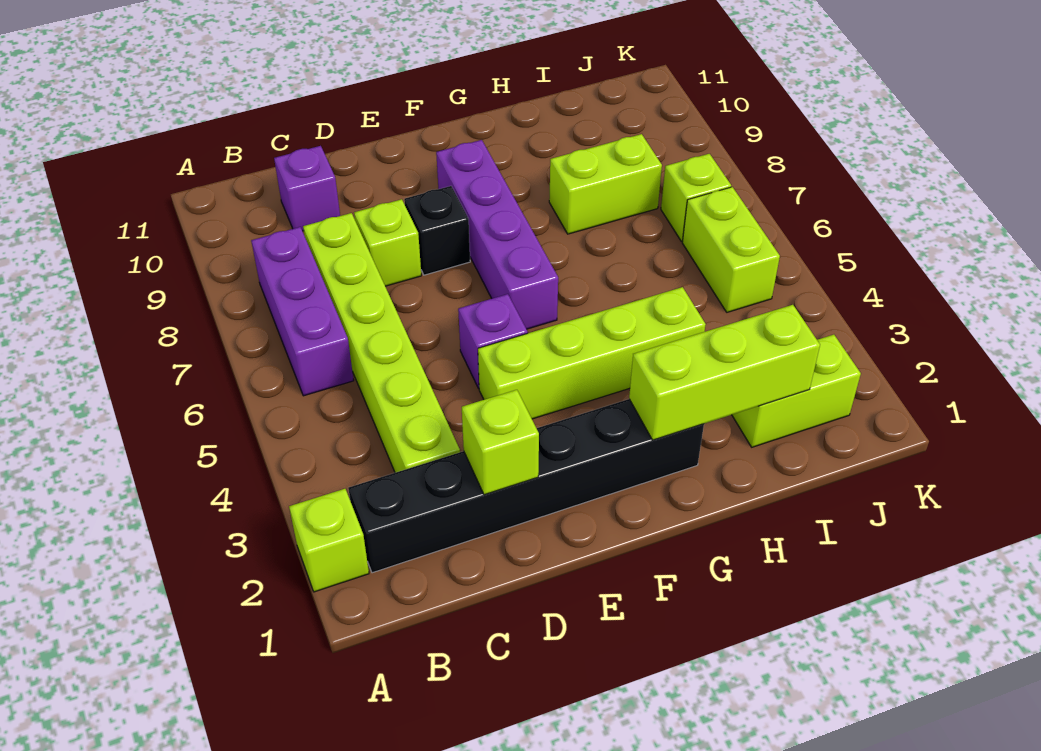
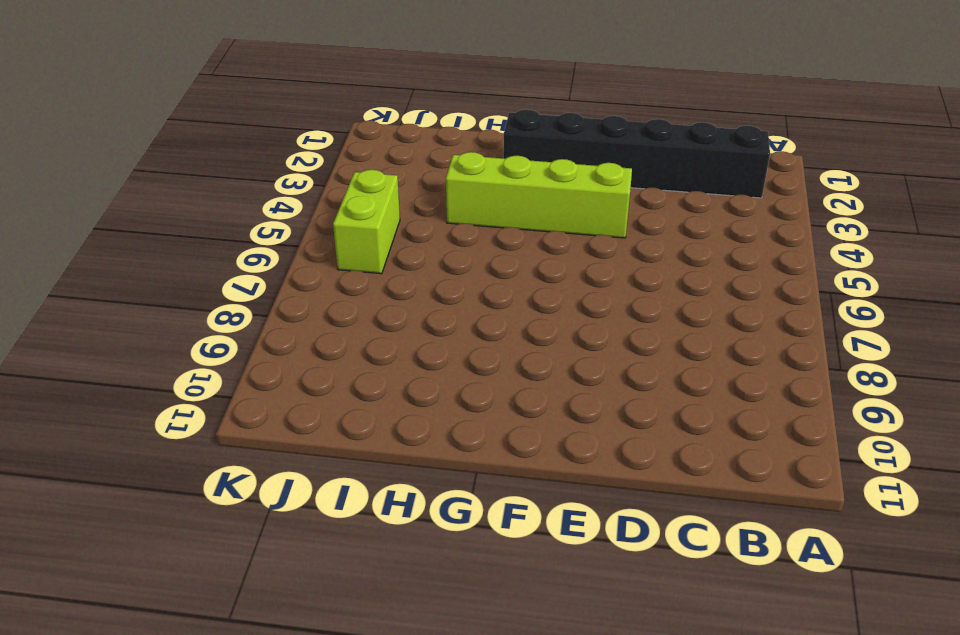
none -> lime brick A2 level 1
none -> purple brick B6:B8 level 1
none -> lime brick C3:C8 level 1

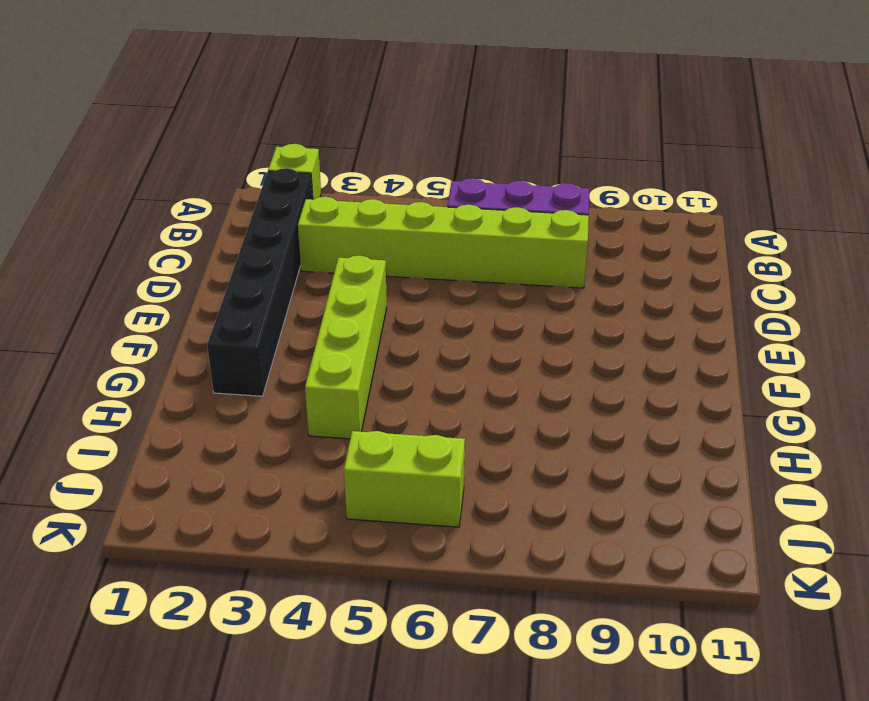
none -> purple brick C10 level 1
none -> lime brick D8 level 1
none -> purple brick E5 level 1

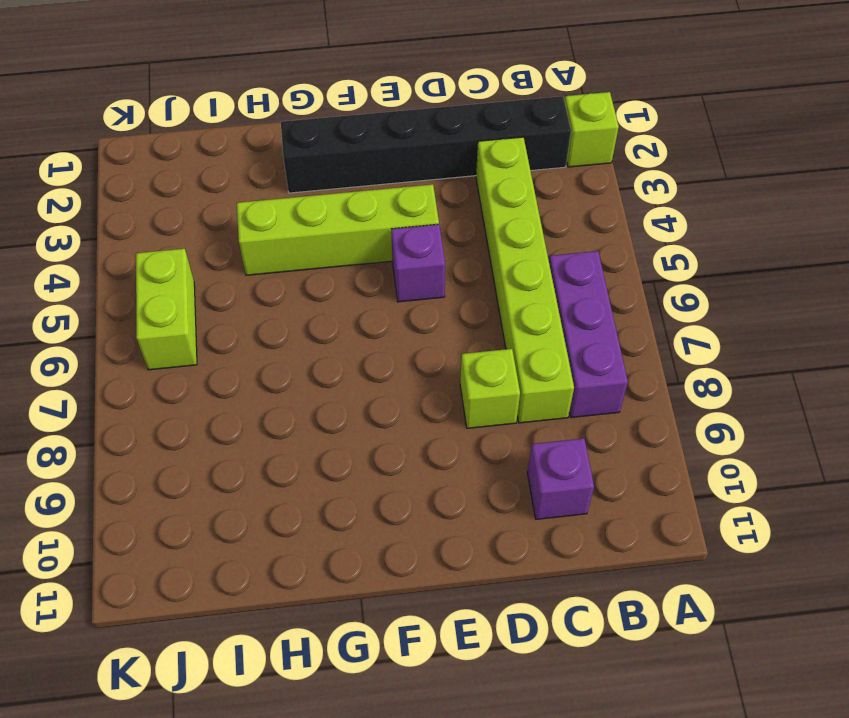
none -> black brick E8 level 1
none -> purple brick F6:F9 level 1
none -> lime brick H8:I8 level 1

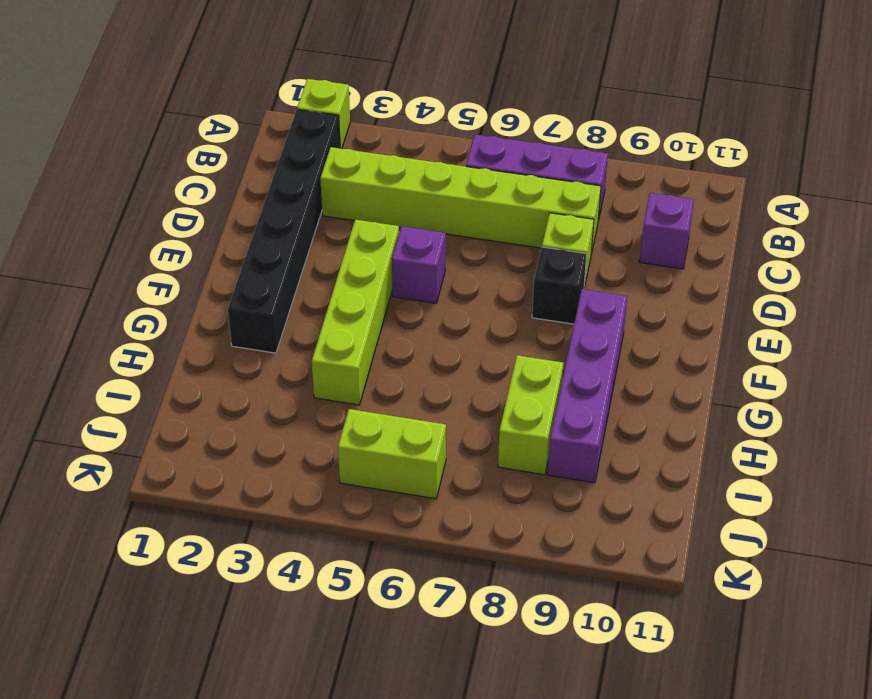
purple brick F9:I9 level 1 -> purple brick F6:F9 level 1
none -> lime brick I2:J2 level 1
none -> lime brick J7 level 1
none -> lime brick D2 level 2

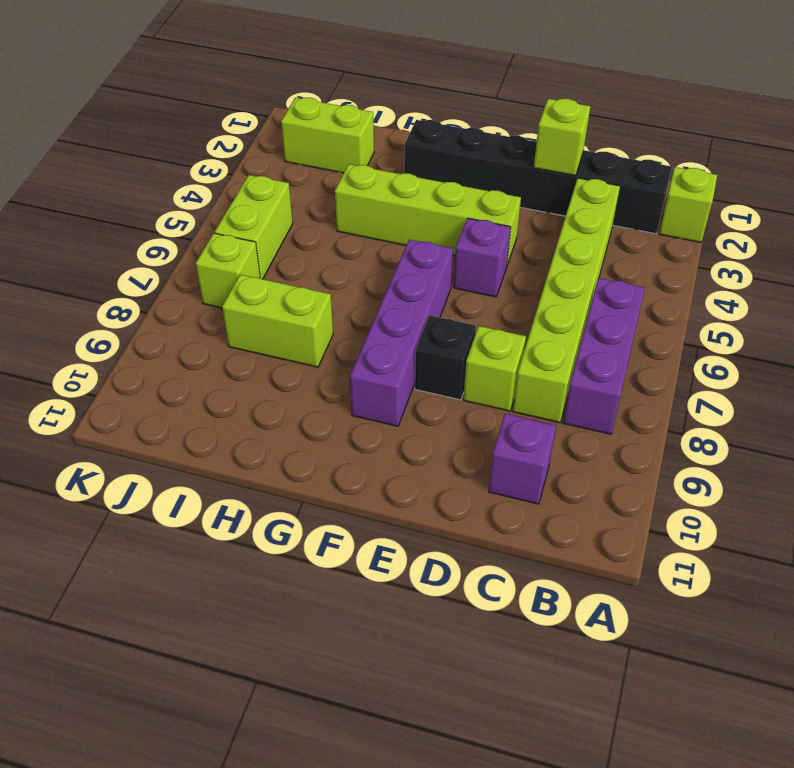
none -> lime brick G2:I2 level 2

